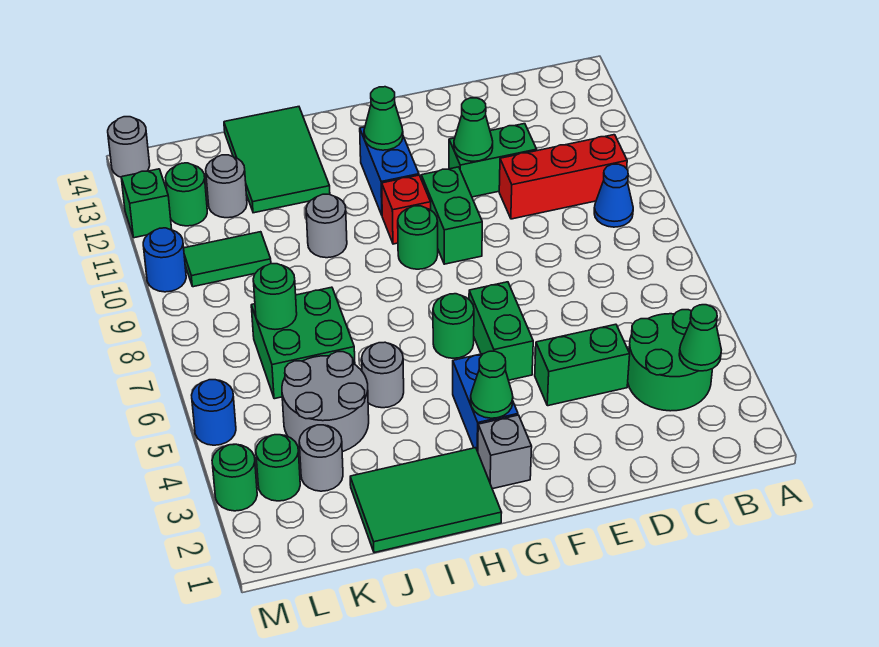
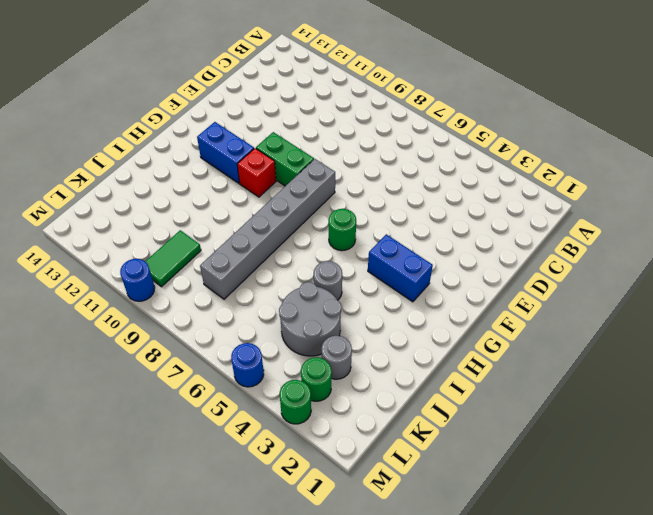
grey brick F8:K8 level 1 -> none
none -> green round brick B3:C4 level 1
none -> blue cone B9 level 1
none -> red brick B10:D10 level 1
none -> green brick D4:E4 level 1

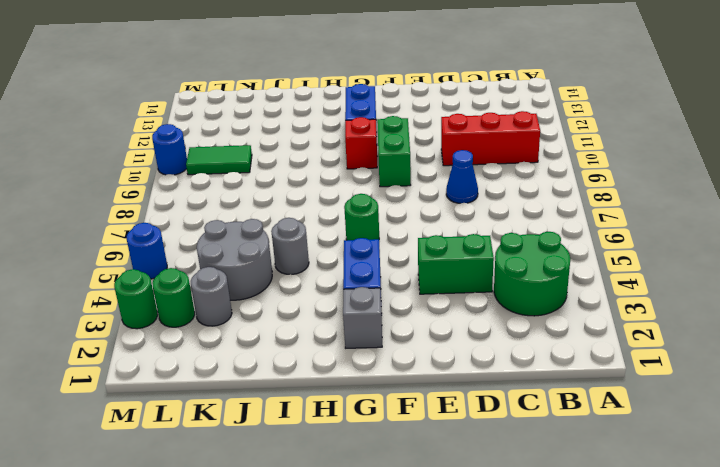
blue cone D8 level 1 -> blue cone B9 level 1
none -> green brick D11:E11 level 1
none -> green brick F5:F6 level 1
none -> green round brick G9 level 1
none -> green tile H1:J2 level 1

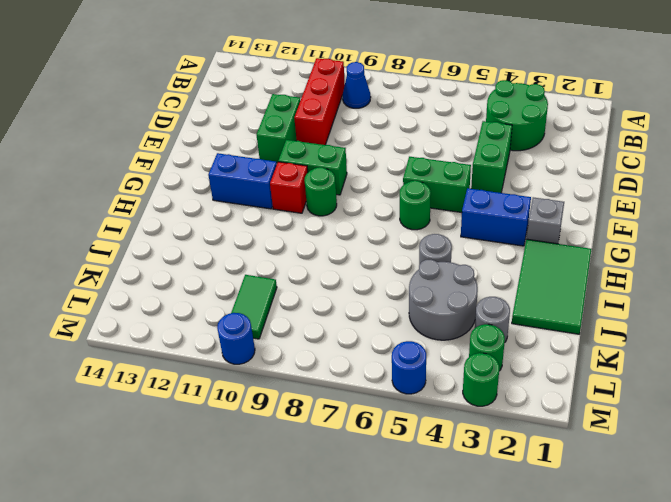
none -> grey round brick I10 level 1
none -> green tile I12:J14 level 1
none -> green brick J6:K7 level 1
none -> grey round brick K12 level 1

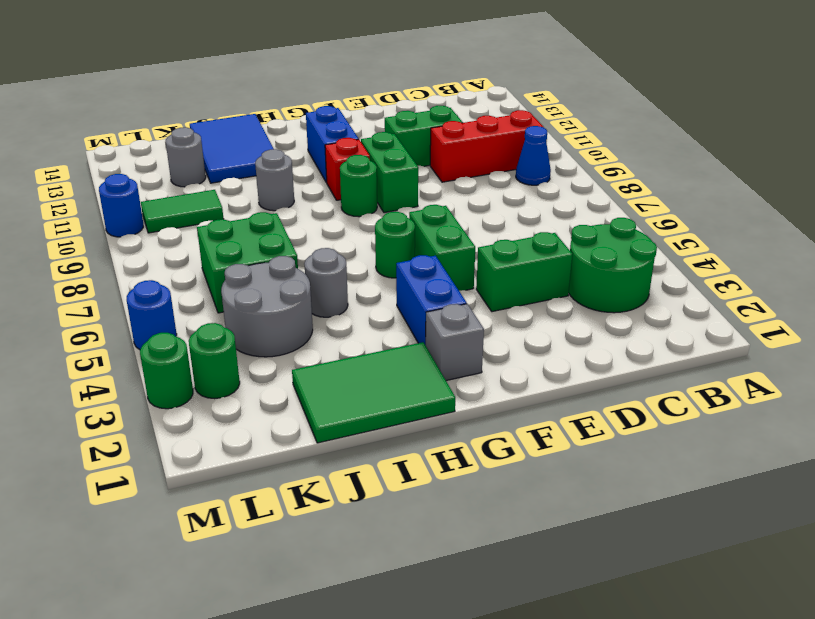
blue tile I12:J14 level 1 -> green tile I12:J14 level 1
none -> grey round brick K3 level 1
none -> green round brick L12 level 1
none -> green brick M12 level 1
none -> grey round brick M14 level 1

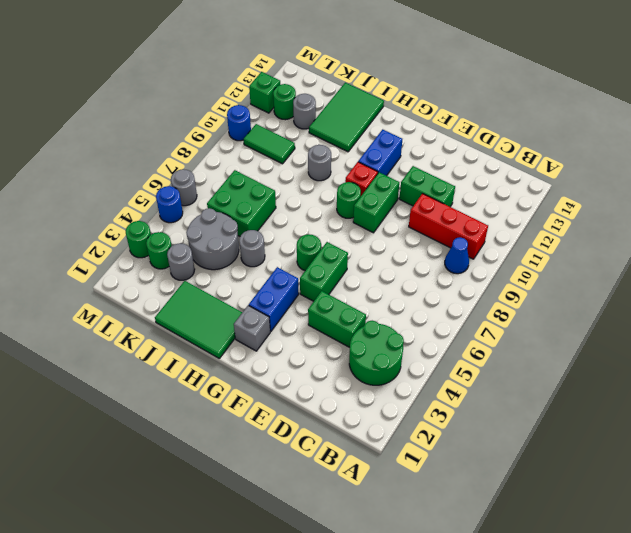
grey round brick M6 level 1 -> grey round brick M14 level 1
none -> green cone B3 level 2
none -> green cone E11 level 2
none -> green cone G3 level 2
none -> green cone G12 level 2

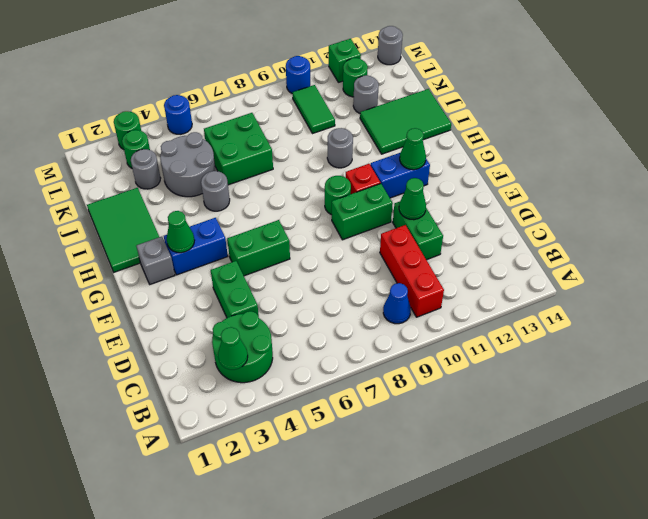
none -> green round brick G6 level 1
none -> green round brick K7 level 2

